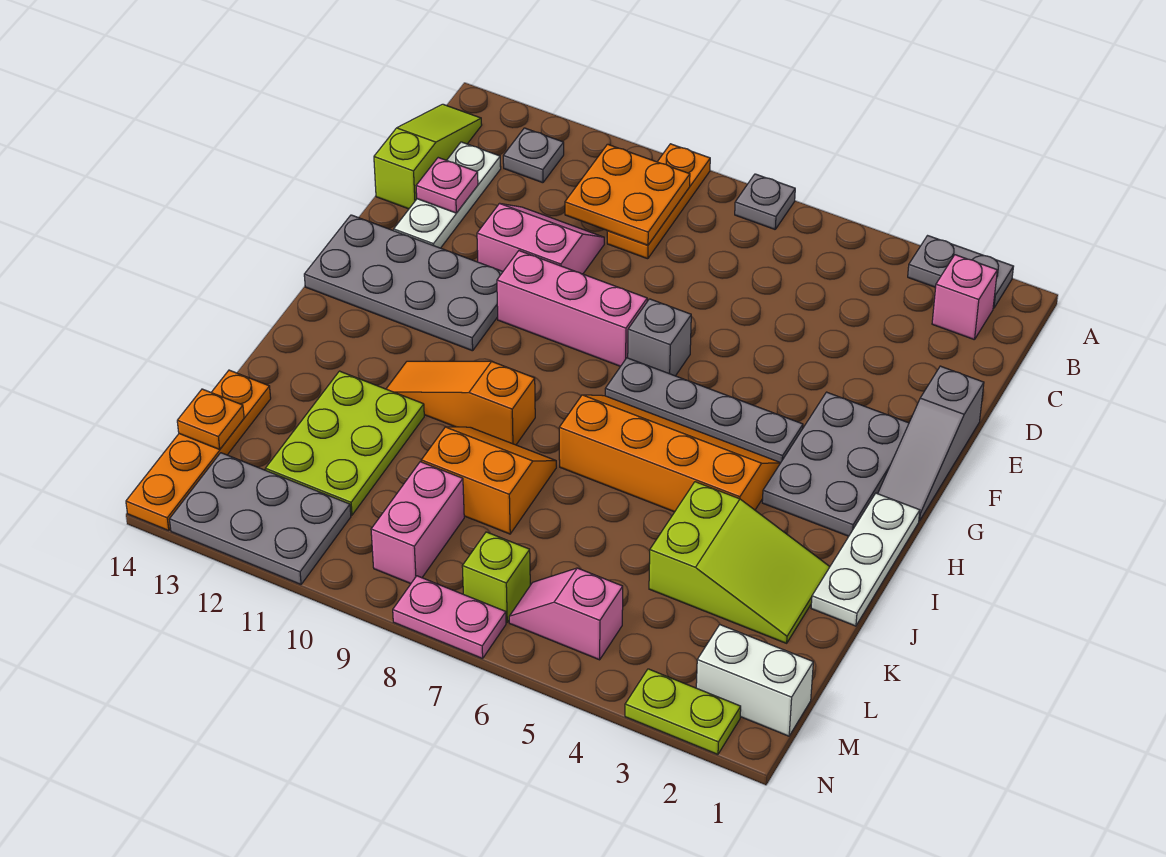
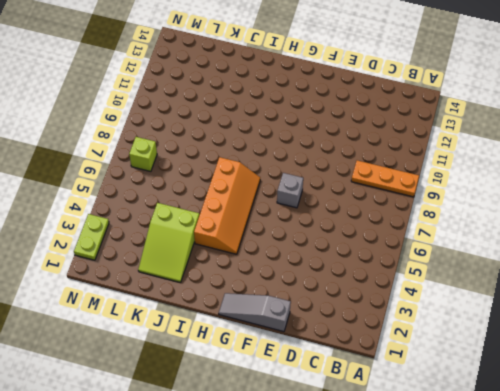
none -> grey plate A2:A3 level 1
none -> grey plate A7 level 1
none -> pink brick B2 level 1
none -> grey plate B12 level 1

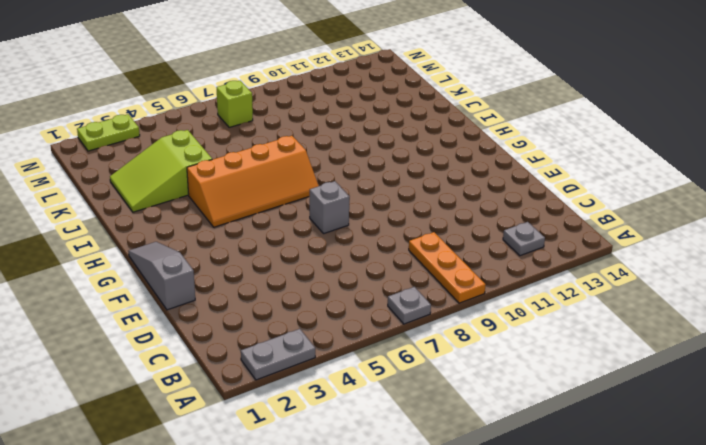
none -> pink brick B2 level 1
none -> lime slope B14:D14 level 1 top D
none -> white plate C13:E13 level 1
none -> pink slope D10:E11 level 1 top E

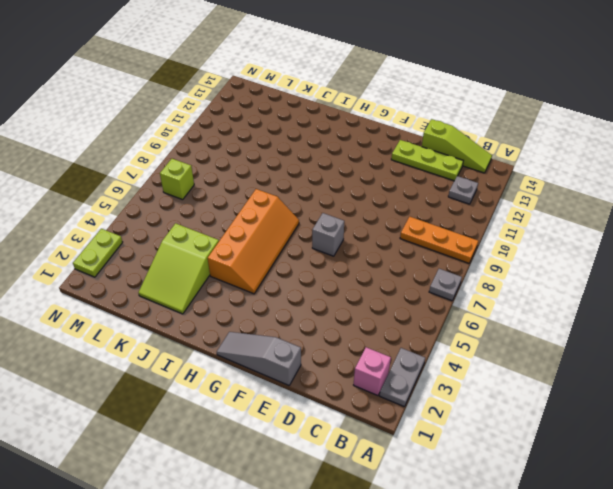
lime plate C13:E13 level 1 -> white plate C13:E13 level 1
none -> pink slope D10:E11 level 1 top E
none -> grey plate F2:H3 level 1
none -> pink brick F8:F10 level 1
none -> grey plate F11:G14 level 1

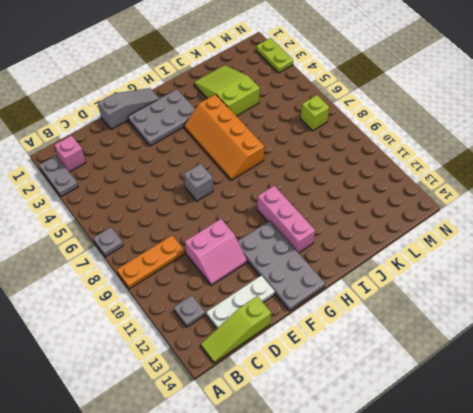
pink slope D10:E11 level 1 top 10 -> pink slope D10:E11 level 1 top E
pink brick H10:H12 level 1 -> pink brick F8:F10 level 1
none -> grey plate G4:G7 level 1
none -> white plate H1:J1 level 1
none -> orange slope I9:I11 level 1 top 9
none -> orange slope J8:K9 level 1 top K

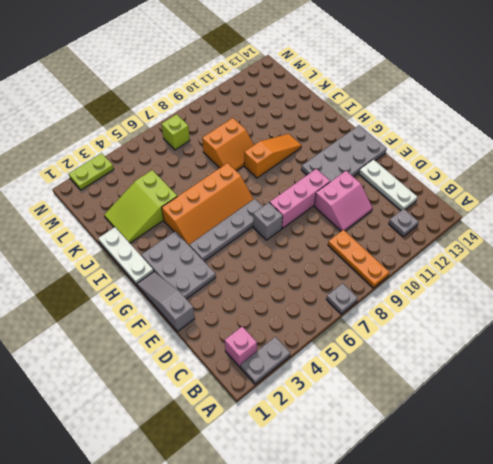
none -> lime slope B14:D14 level 1 top D
none -> lime plate J11:L12 level 1
none -> orange plate K14:N14 level 1
none -> pink brick L9:M9 level 1

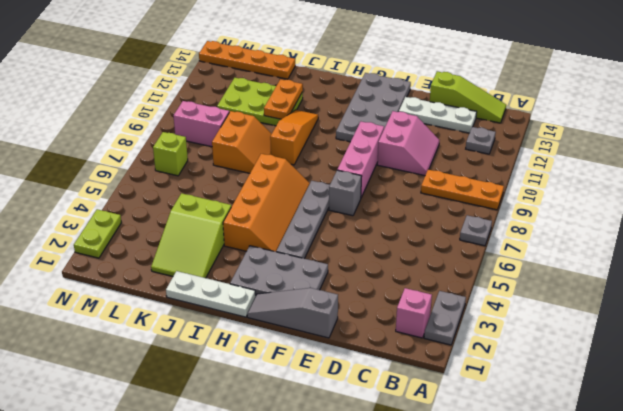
orange plate J11:J12 level 2 -> none
none -> white brick M1:M2 level 1
none -> pink slope M5:M6 level 1 top 5
none -> grey plate M11:N13 level 1
none -> pink plate N7:N8 level 1

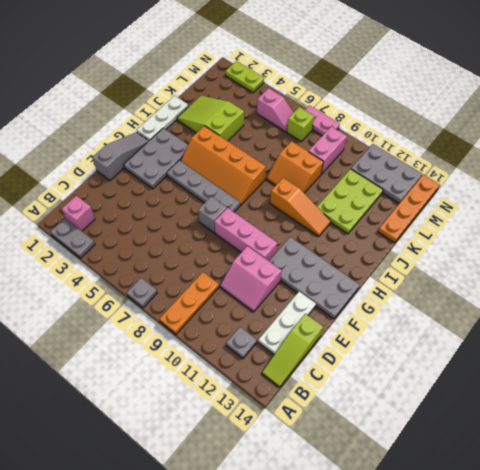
none -> white brick M1:M2 level 1
none -> orange plate B9:C10 level 2
none -> pink plate D13 level 2
none -> orange plate L14 level 2

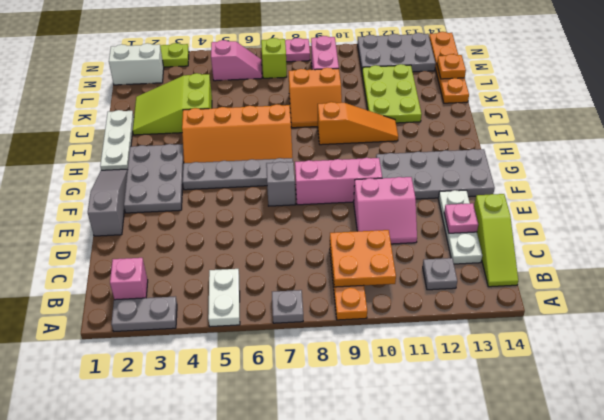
white plate A5:B5 level 1 -> none

